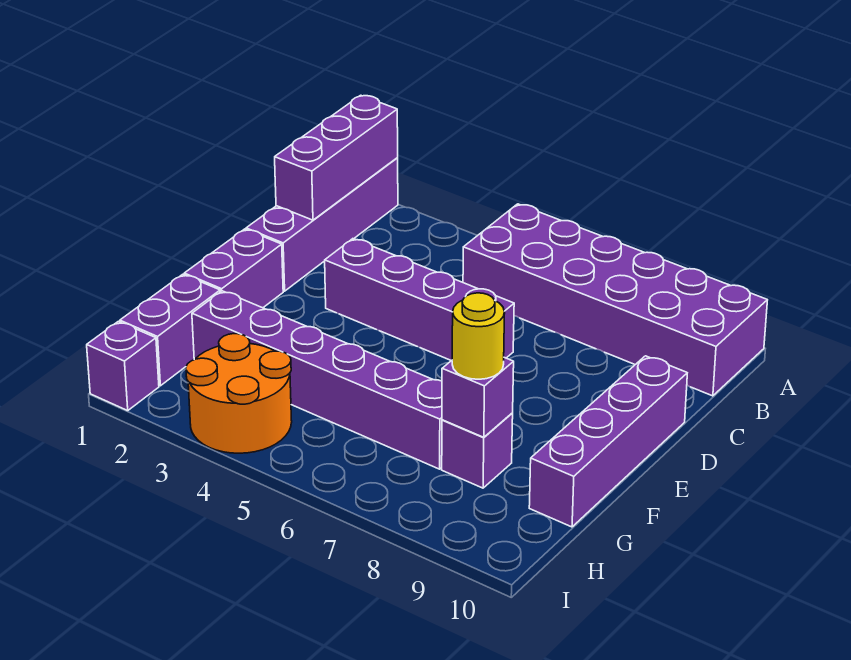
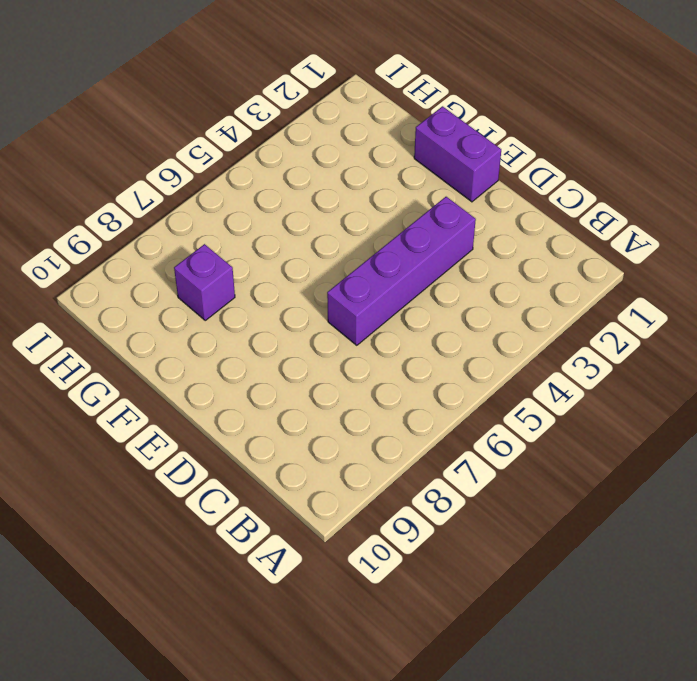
none -> purple brick A1:D1 level 1
none -> purple brick A5:B10 level 1
none -> purple brick D10:G10 level 1

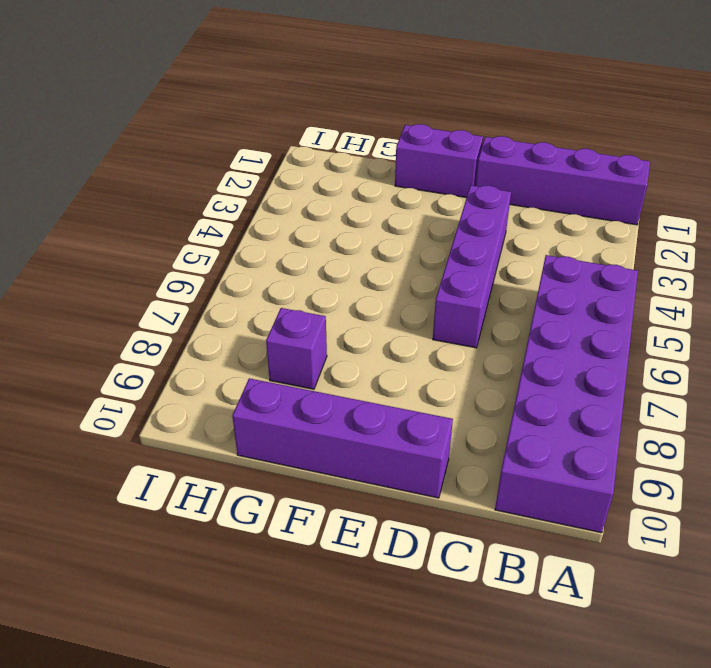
none -> purple brick G1:H1 level 1
none -> purple brick G2:G7 level 1
none -> orange round brick H3:I4 level 1

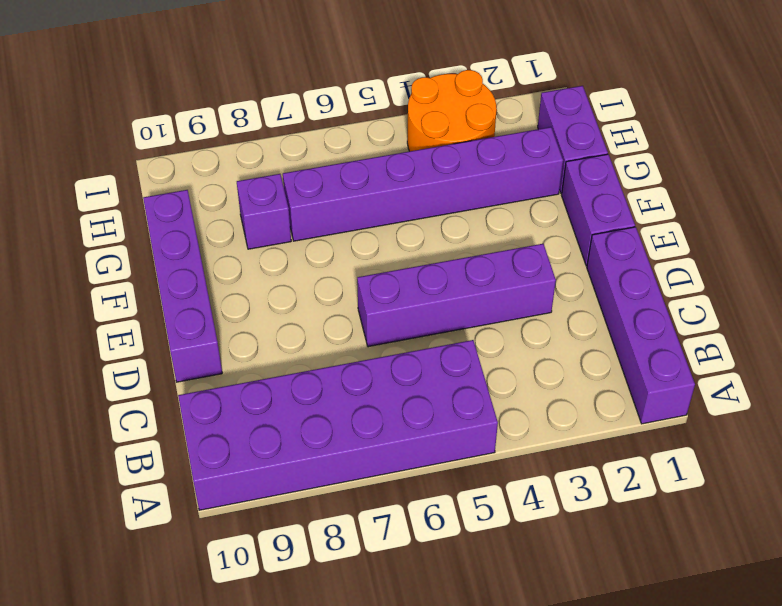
none -> purple brick I1 level 1
none -> purple brick A1:C1 level 2
none -> purple brick G8 level 2

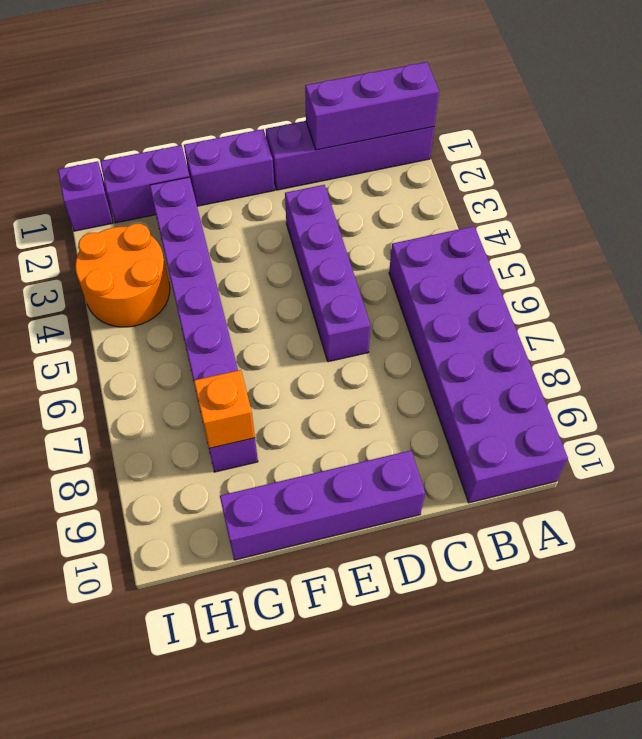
orange brick G8 level 2 -> purple brick G8 level 2
none -> yellow round brick G8 level 3

